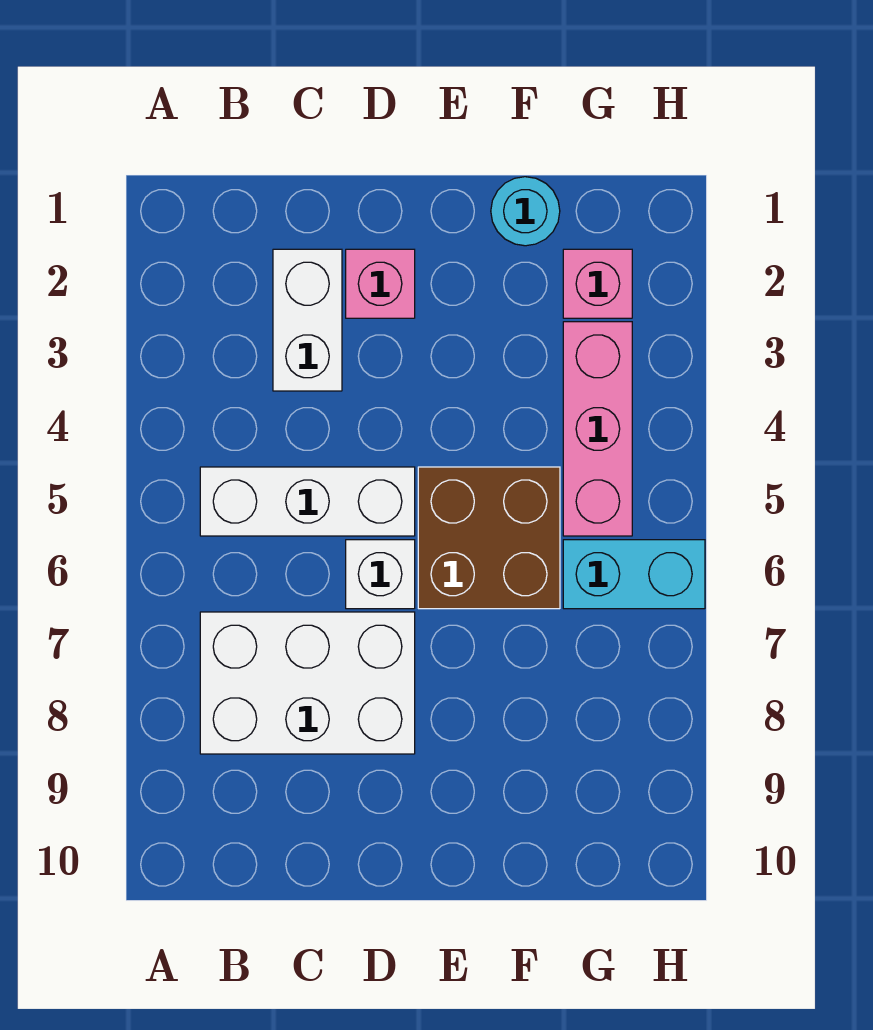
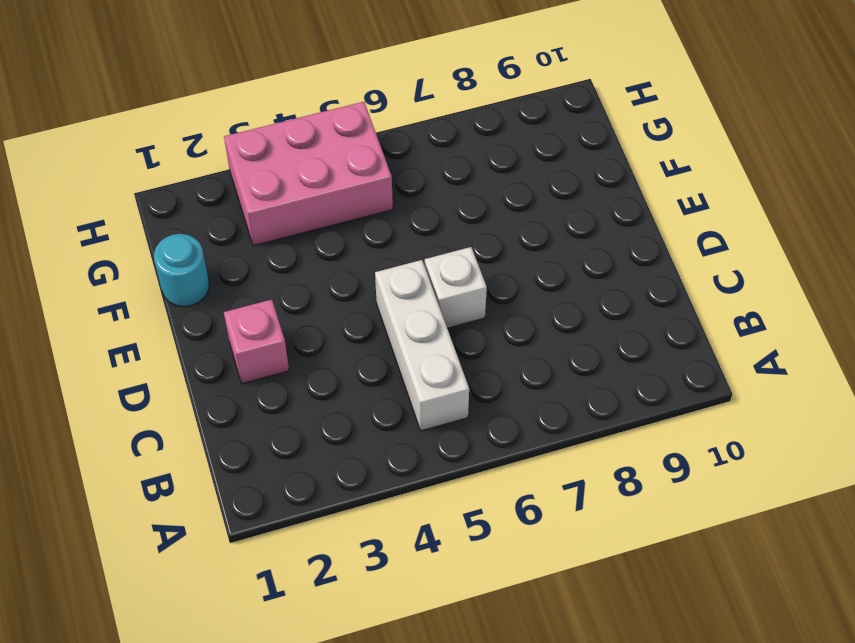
pink brick G3:H5 level 1 -> pink brick G3:G5 level 1
none -> white brick B7:D8 level 1
none -> white brick C2:C3 level 1

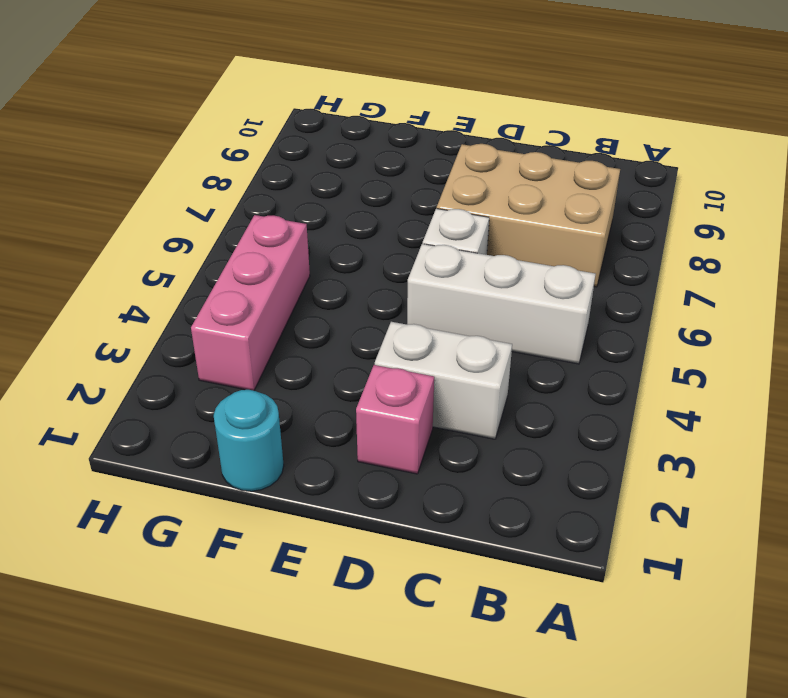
tan brick B7:D8 level 1 -> white brick B7:D8 level 1
white brick C3:D3 level 1 -> white brick C2:C3 level 1
none -> brown brick E5:F6 level 1
none -> pink brick G2 level 1

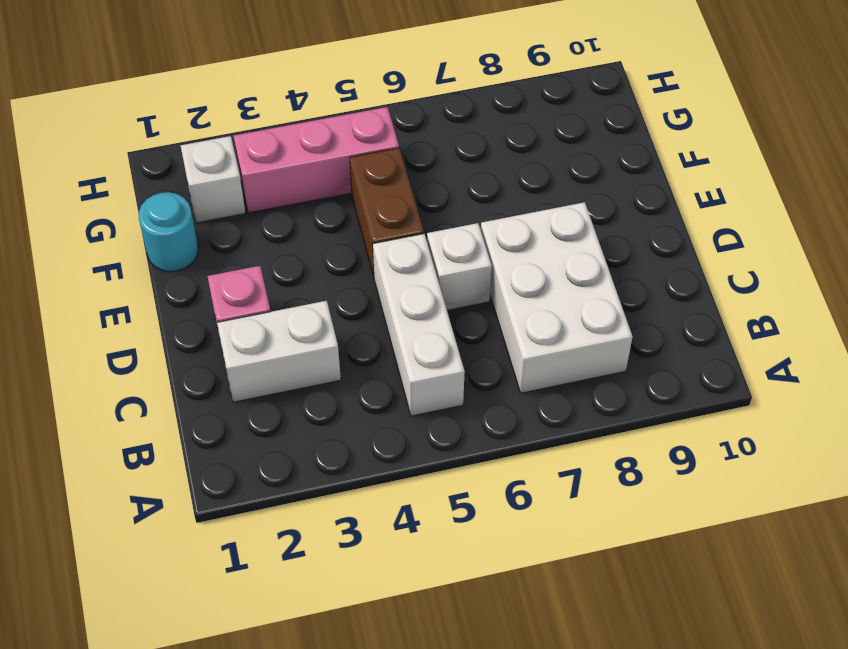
brown brick E5:F5 level 1 -> brown brick E5:F6 level 1
white brick G2 level 1 -> pink brick G2 level 1
none -> cyan brick G6:H6 level 1

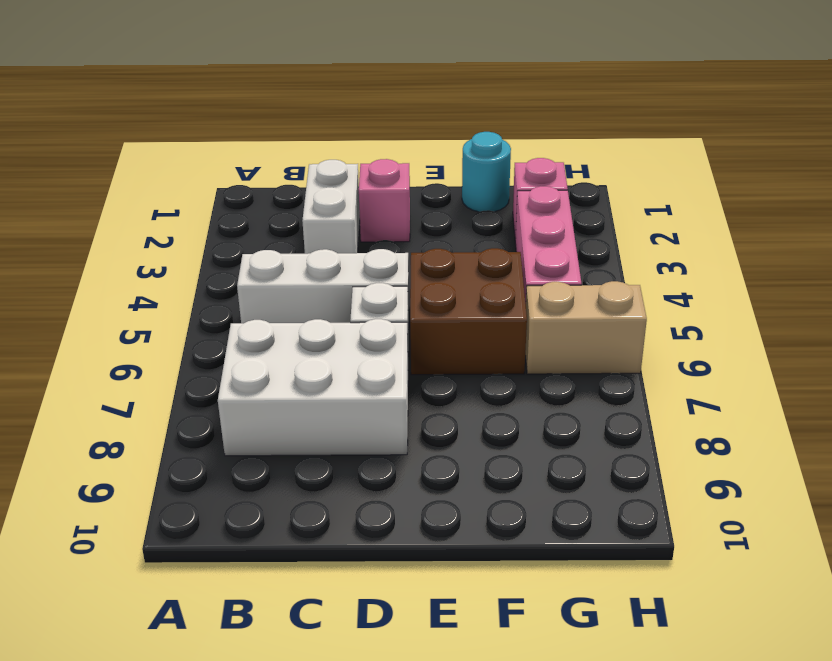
tan brick G6:H6 level 1 -> cyan brick G6:H6 level 1

